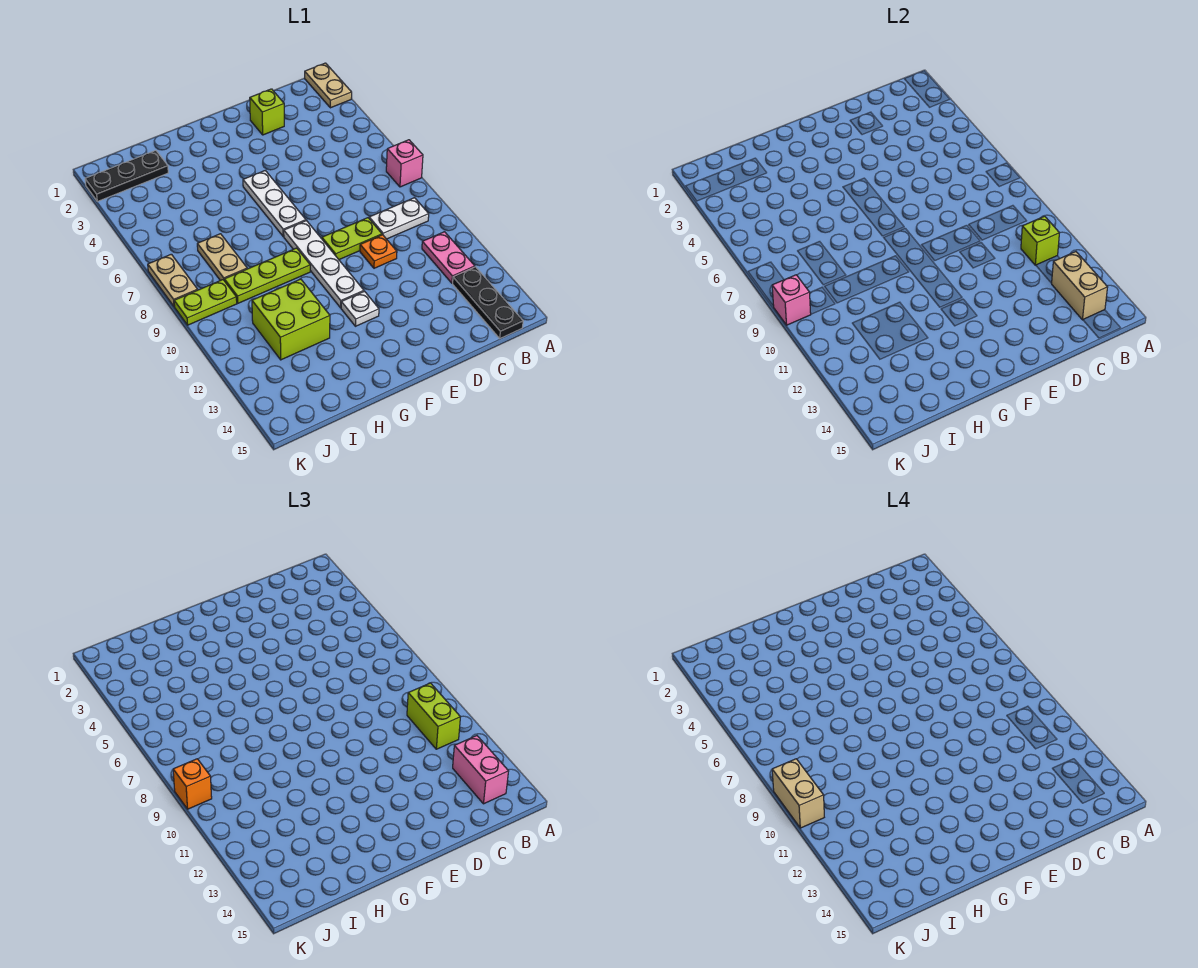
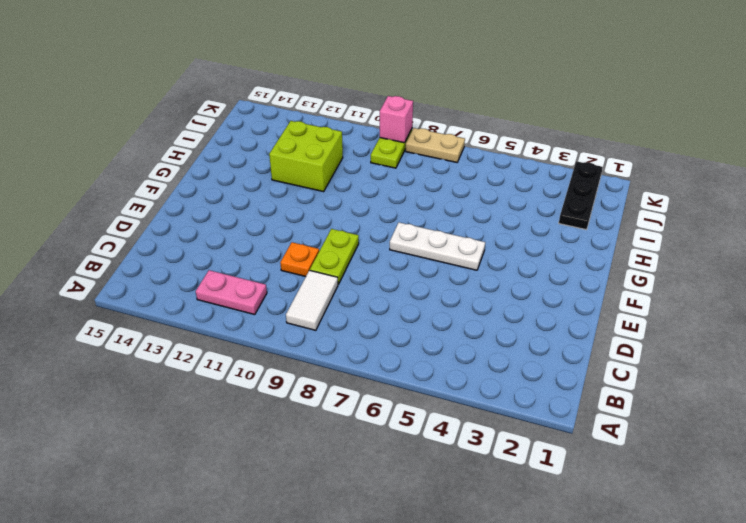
white tile B9:C9 level 1 -> white plate B9:C9 level 1
none -> tan plate A1:A2 level 1
none -> pink brick A7 level 1
none -> black plate B13:B15 level 1

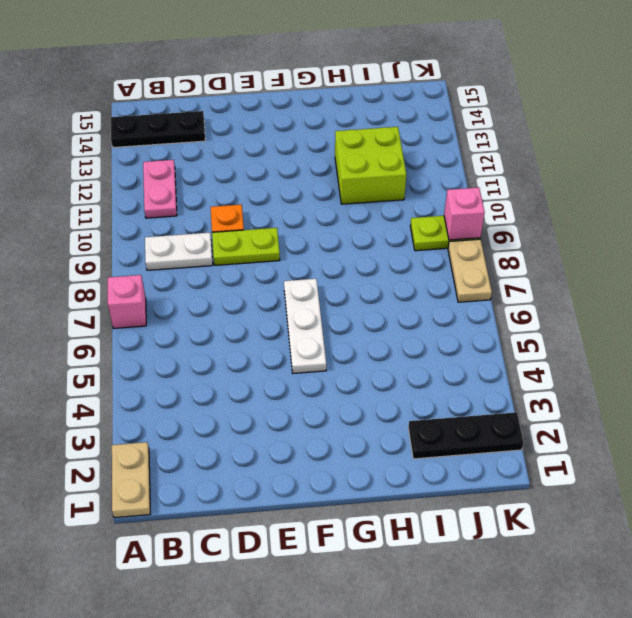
black plate A14:C14 level 1 -> black plate B13:B15 level 1
none -> lime brick D2 level 1
none -> white plate F8:F11 level 1
none -> white plate F12 level 1

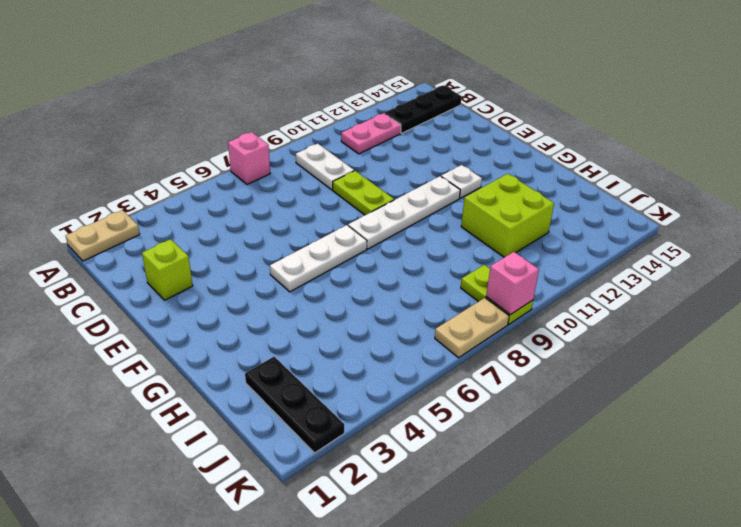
none -> orange plate D10 level 1
none -> lime plate G9:I9 level 1
none -> tan plate I7:I8 level 1

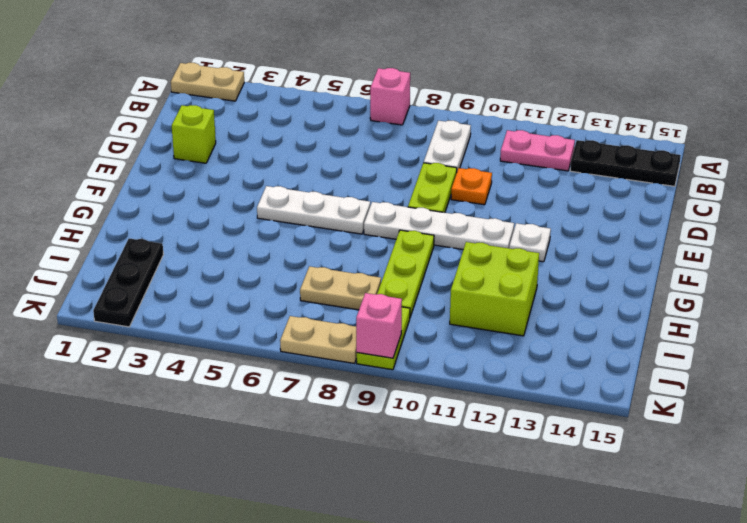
none -> lime brick B11 level 2
none -> tan brick B13:B14 level 2
none -> lime brick B10:B11 level 3

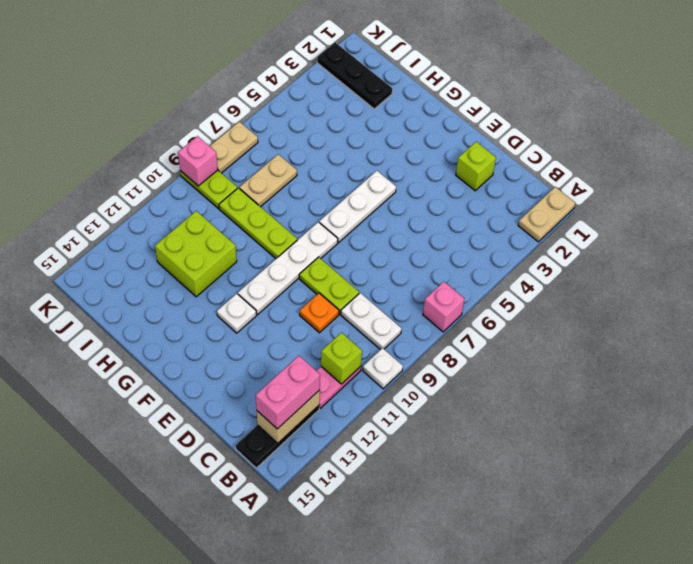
white plate A10 level 1 -> none
none -> lime brick B10:B11 level 3
none -> orange brick K9 level 3
none -> tan brick K9:K10 level 4

